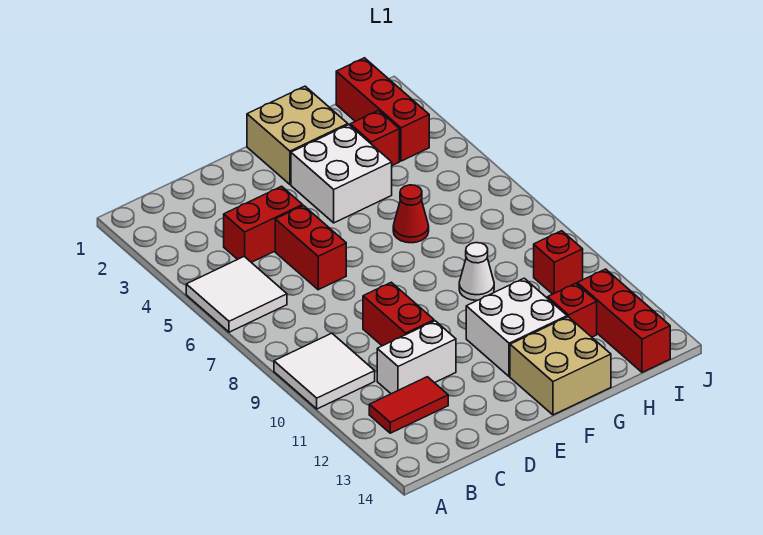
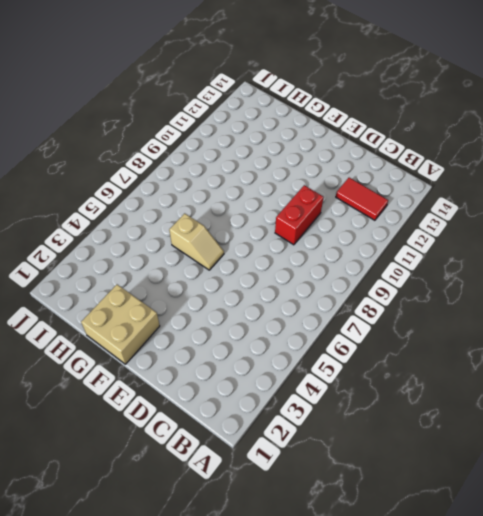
tan slope F6:G6 level 1 top G -> red cone G6 level 1
none -> white tile A5:B6 level 1
none -> white tile A9:B10 level 1
none -> red brick C4:D4 level 1

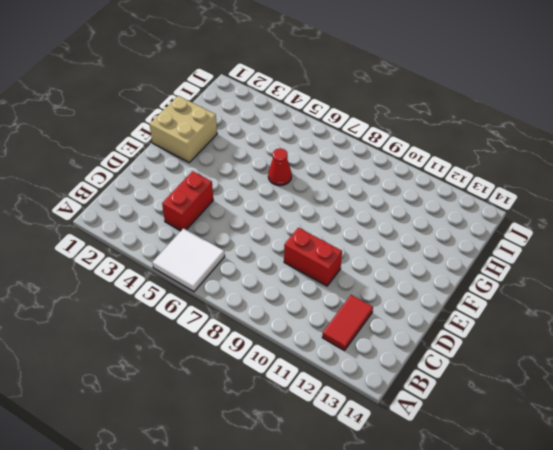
none -> white tile A9:B10 level 1
none -> white brick C11:D11 level 1
none -> red brick D5:D6 level 1

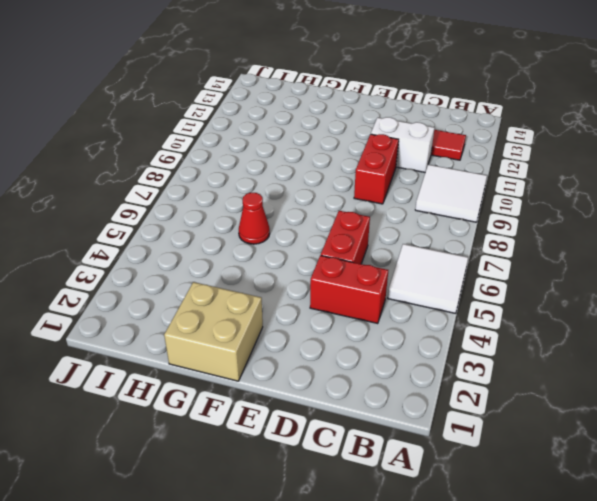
none -> white brick F3:G4 level 1
none -> white brick F11:G12 level 1
none -> tan brick F13:G14 level 1

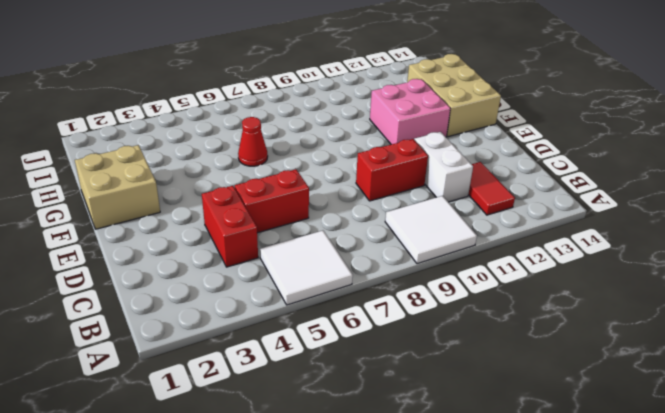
pink brick F11:G12 level 1 -> white brick F11:G12 level 1
tan brick F13:H14 level 1 -> tan brick F13:G14 level 1
none -> white brick F3:G4 level 1
none -> white cone G9 level 1
none -> red brick H3 level 1

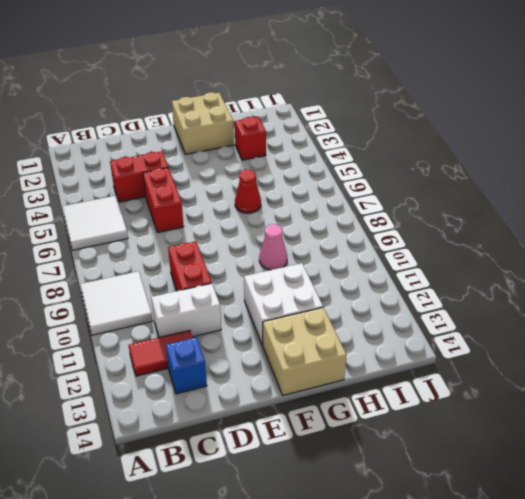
blue brick C13 level 1 -> none
pink cone G9 level 1 -> white cone G9 level 1
none -> white brick F3:G4 level 1
none -> red brick H12 level 1
none -> red brick I1:I3 level 1

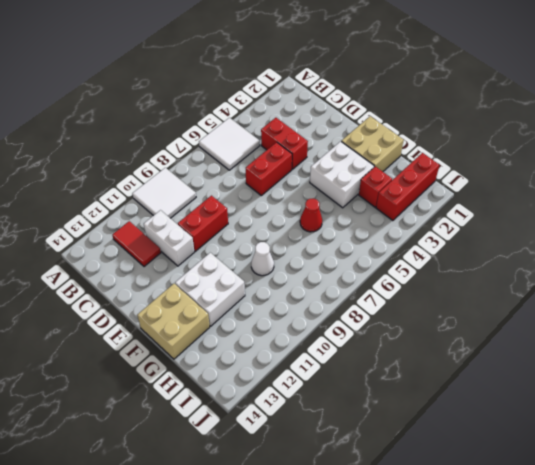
none -> red brick H12 level 1
none -> red brick I10 level 1
none -> red brick I12:I14 level 1

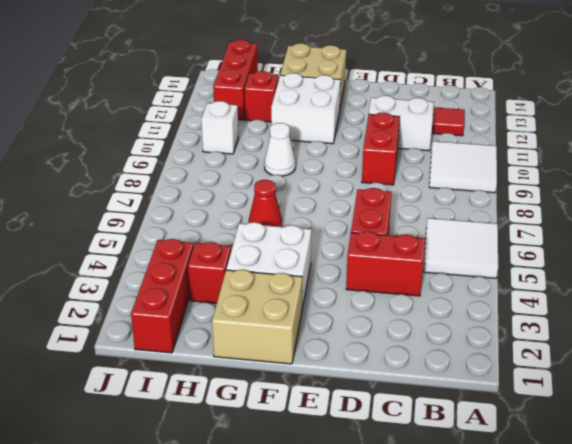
white brick I10 level 1 -> red brick I10 level 1

